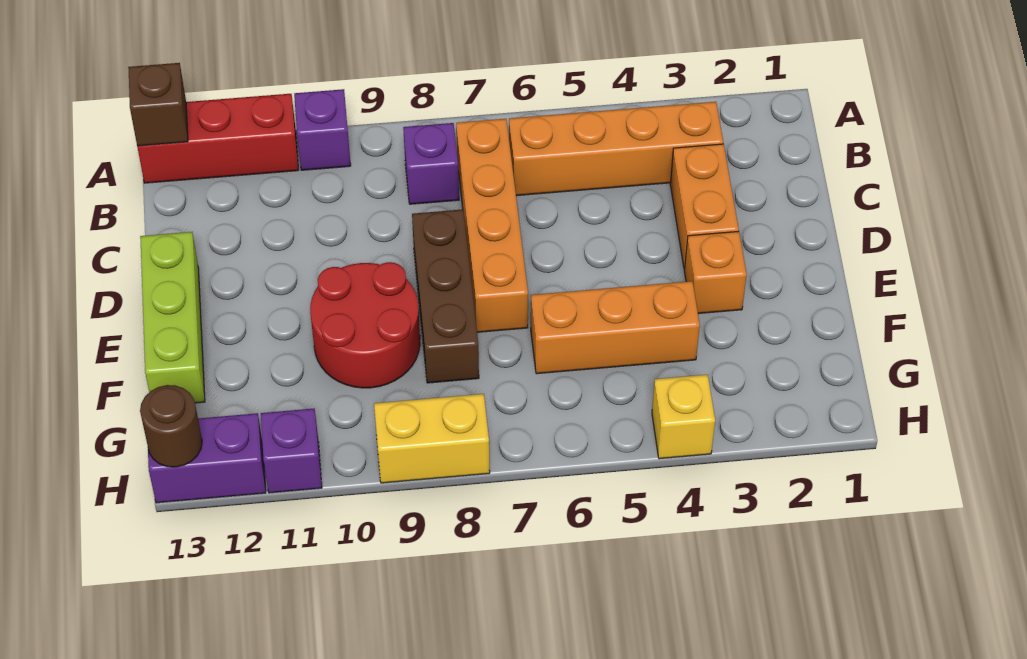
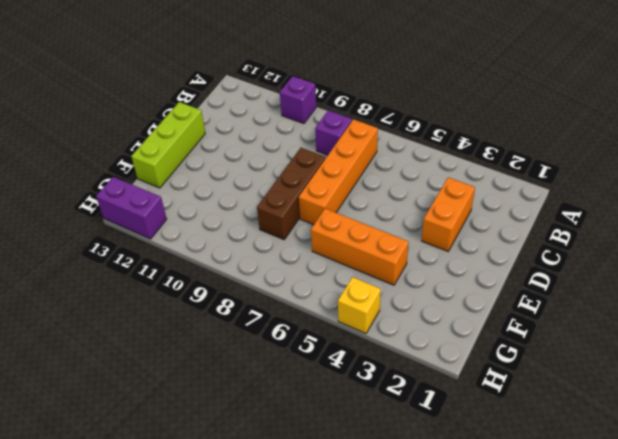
none -> red brick A11:A13 level 1
none -> orange brick B3:B6 level 1
none -> orange brick E3 level 1

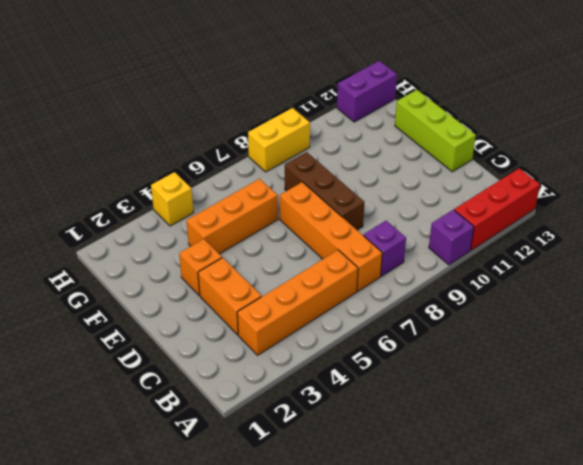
none -> red round brick E9:F10 level 1
none -> purple brick H11 level 1
none -> brown brick A13 level 2

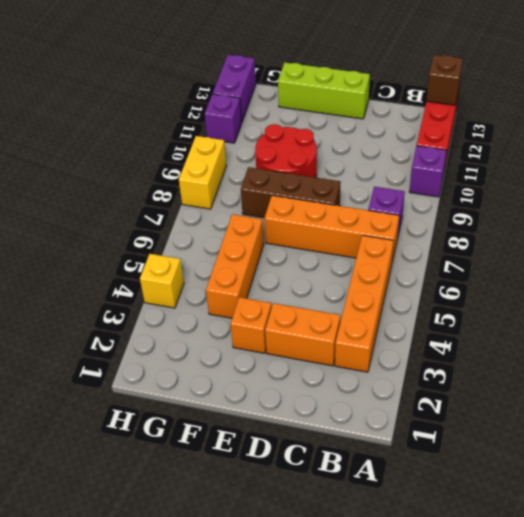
none -> brown round brick H13 level 2

